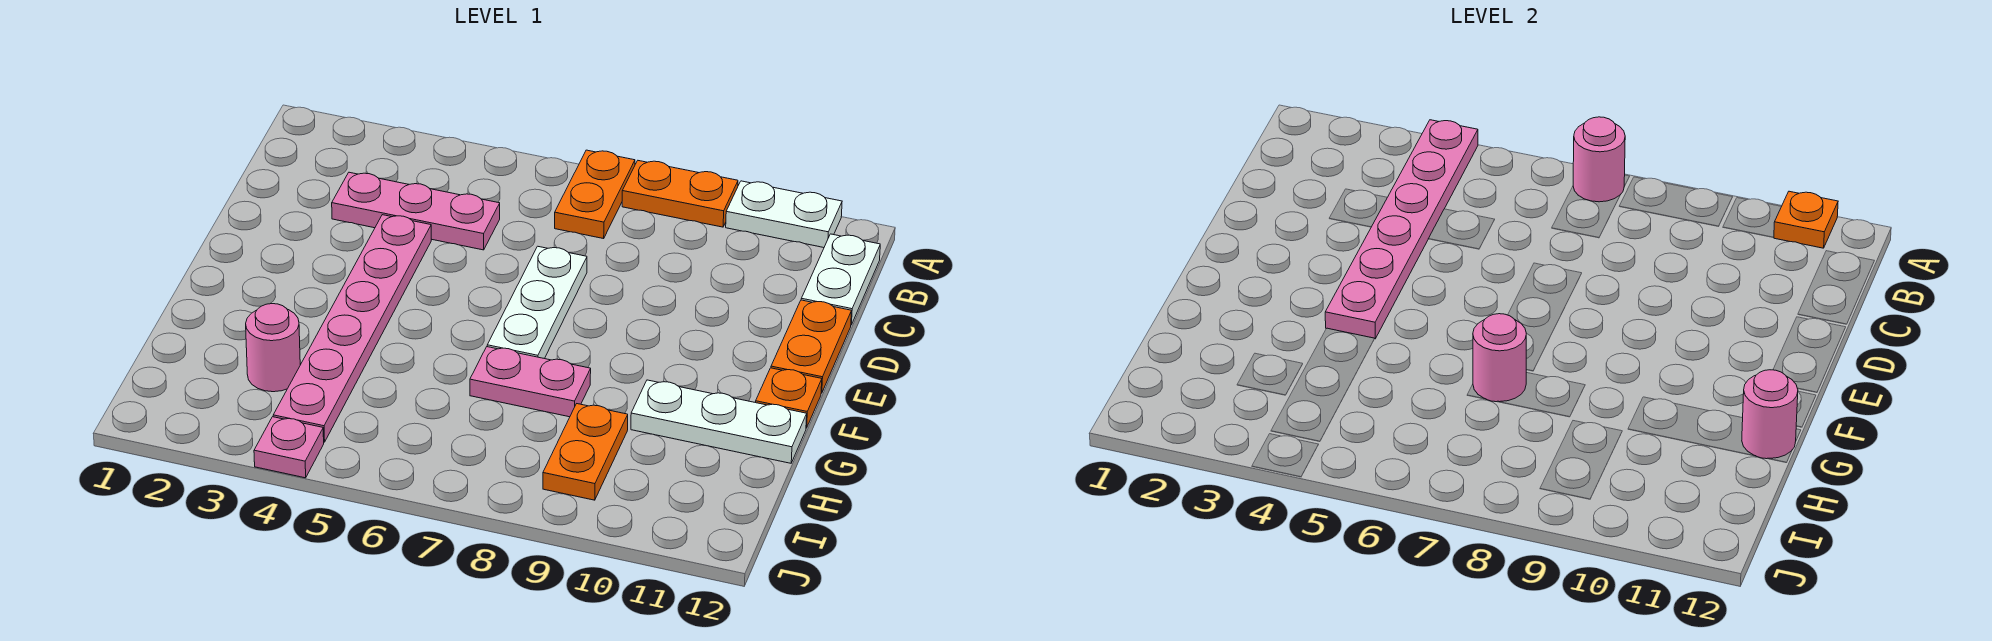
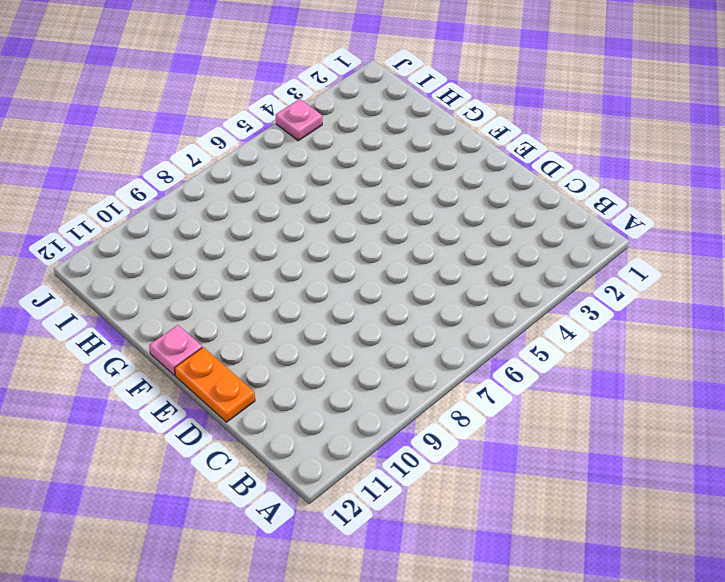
pink plate F12 level 1 -> orange plate F12 level 1
none -> orange plate A7:B7 level 1
none -> orange plate A8:A9 level 1
none -> white plate A10:A11 level 1

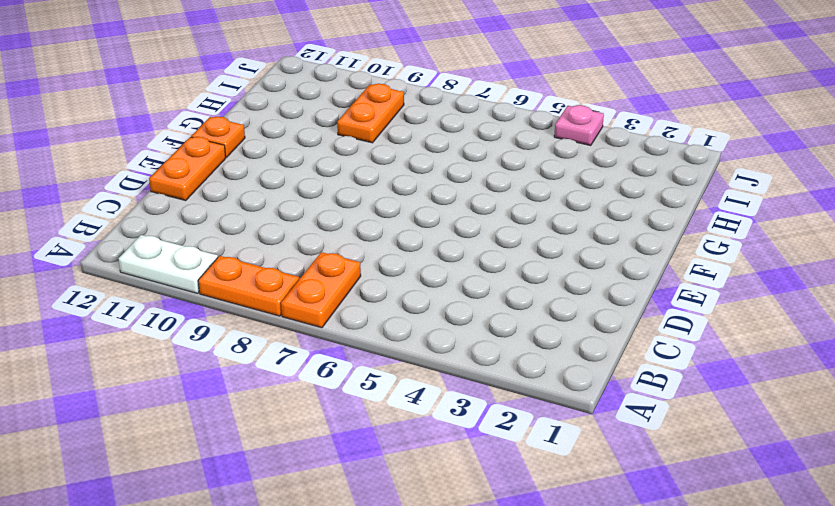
none -> white plate B12:C12 level 1
none -> pink plate C3:C5 level 1
none -> pink plate D4:I4 level 1

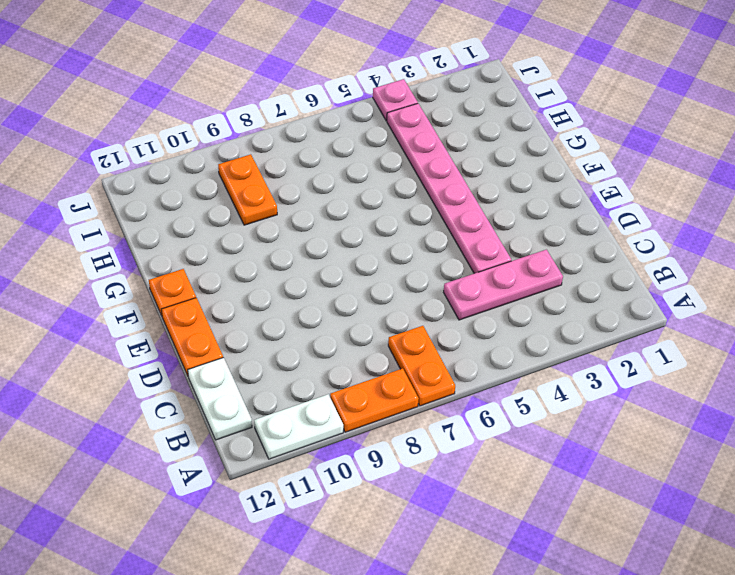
none -> white plate D7:F7 level 1
none -> pink plate G7:G8 level 1
none -> white plate G10:G12 level 1

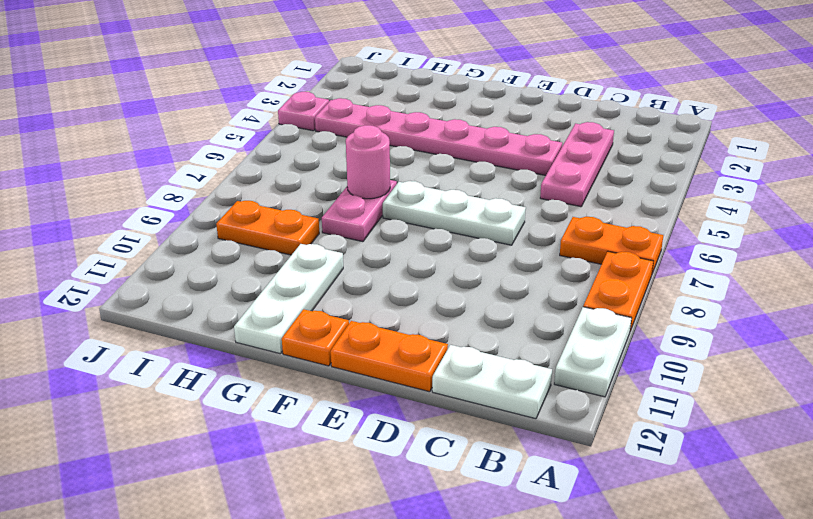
none -> pink round brick H3 level 1
none -> pink plate A4:F4 level 2
none -> pink round brick A7 level 2

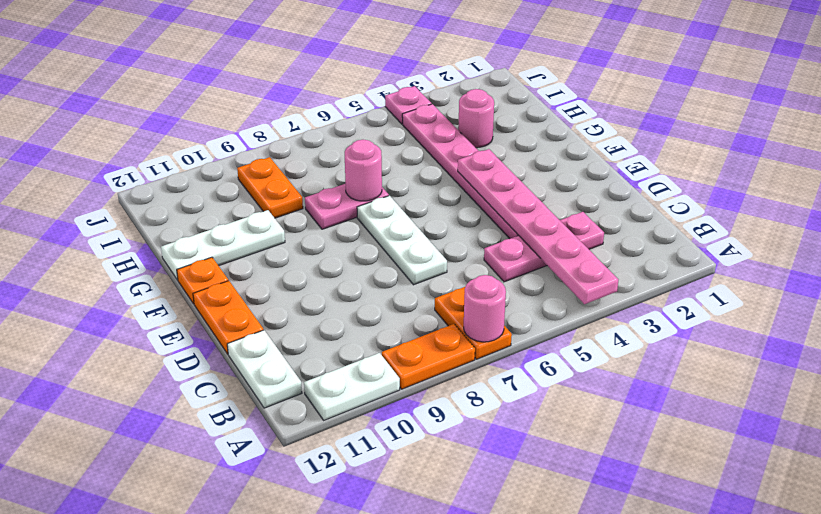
none -> orange plate A11 level 2
none -> pink round brick G12 level 2

